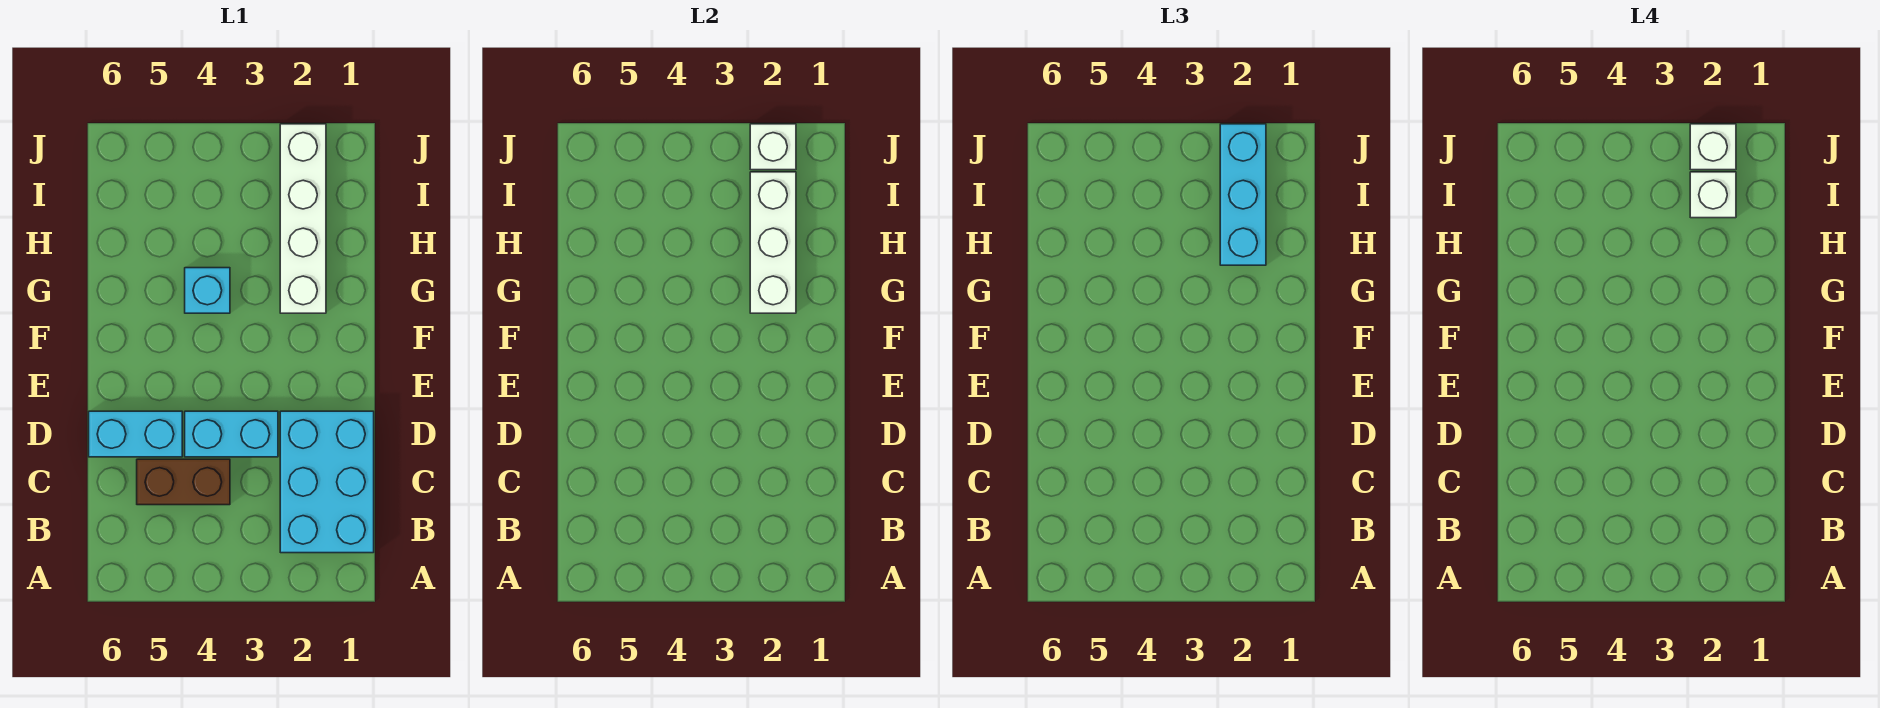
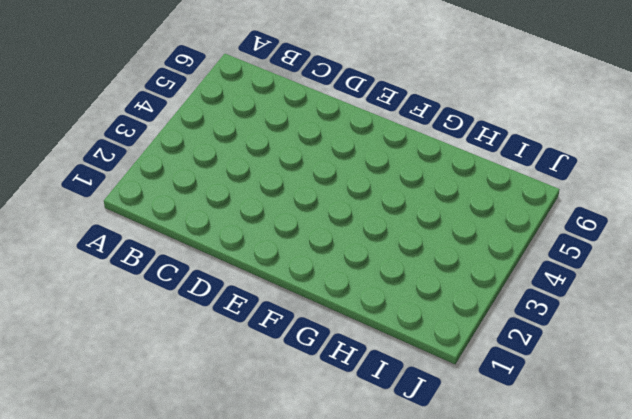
none -> cyan brick B1:D2 level 1
none -> brown brick C4:C5 level 1

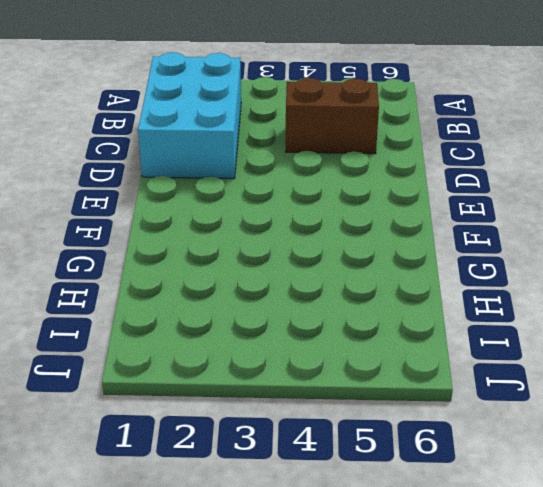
none -> cyan brick D3:D4 level 1
none -> cyan brick D5:D6 level 1

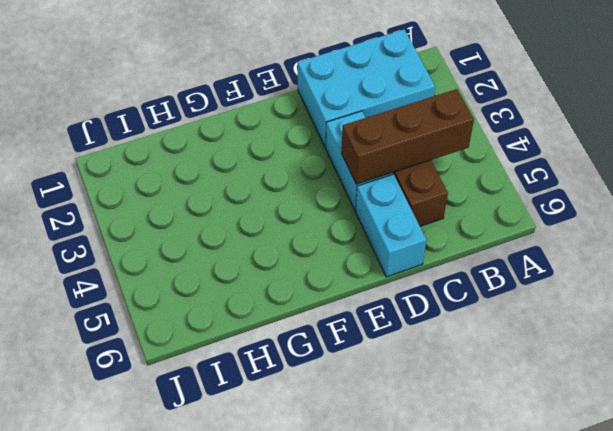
brown brick B4:D4 level 2 -> none
none -> white brick G2:J2 level 1
none -> cyan brick G4 level 1

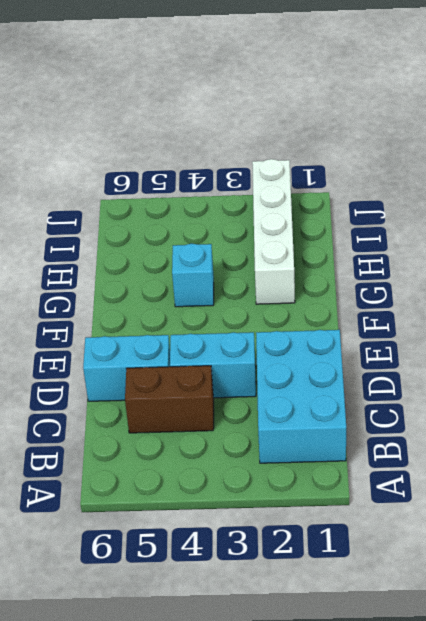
none -> white brick G2:I2 level 2
none -> white brick J2 level 2

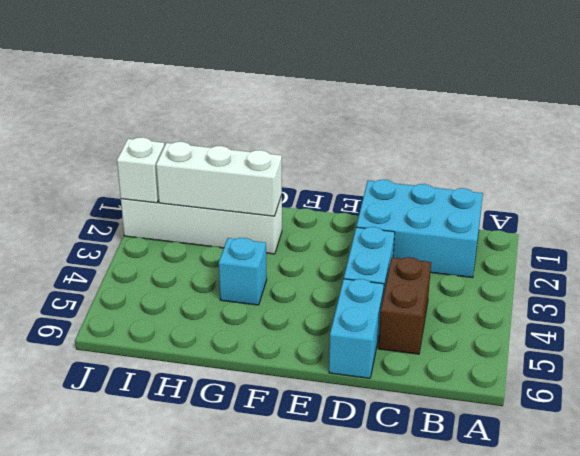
none -> cyan brick H2:J2 level 3
none -> white brick I2 level 4

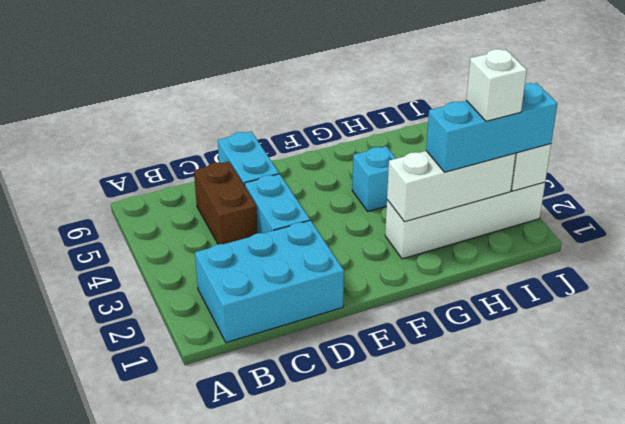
none -> white brick J2 level 4

